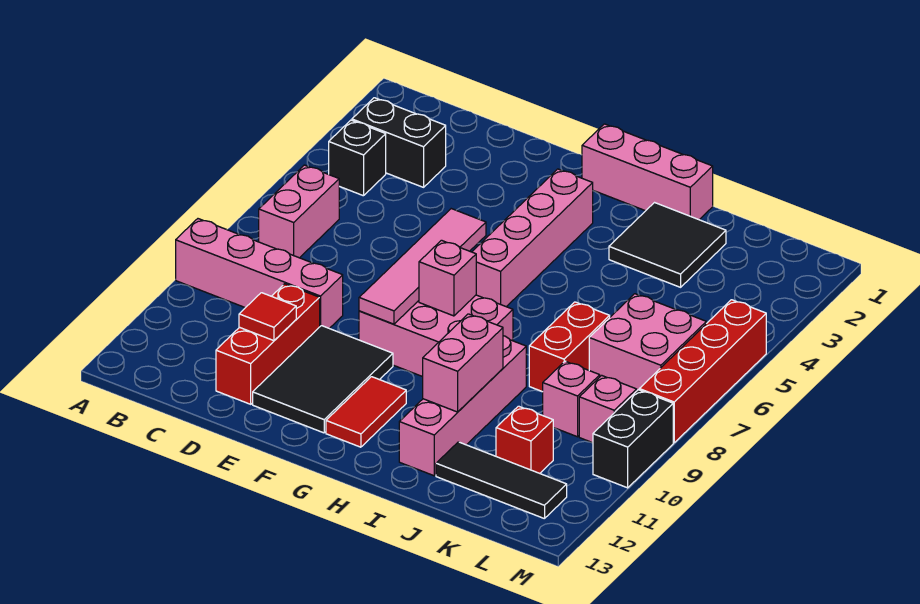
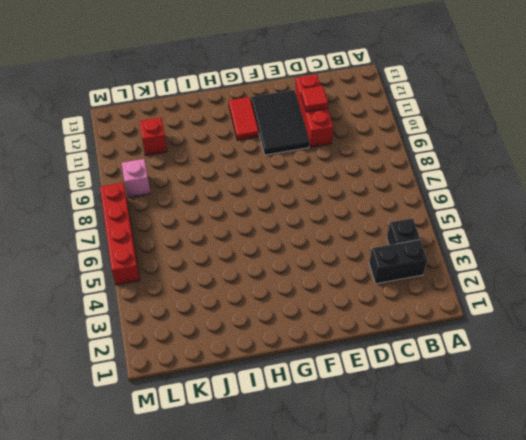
none -> pink brick A9:D9 level 1
none -> pink brick B6:B7 level 1
none -> pink brick F8:H9 level 1

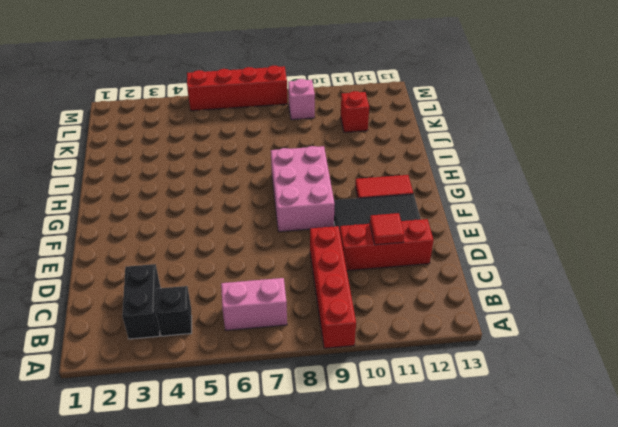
red brick A9:D9 level 1 -> pink brick A9:D9 level 1
none -> pink brick G1:I1 level 1
none -> pink brick G3:G6 level 1
none -> black tile I2:J3 level 1

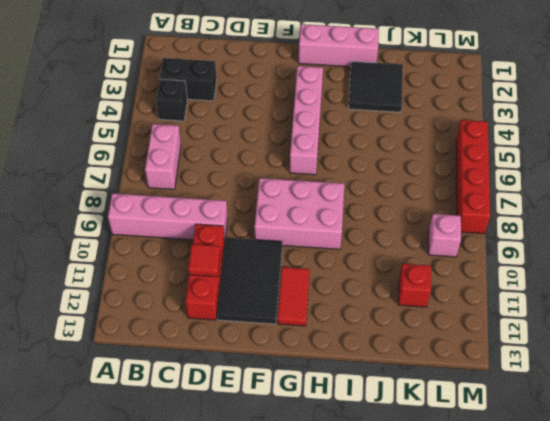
none -> pink brick I9:I12 level 1
none -> red brick J7:J8 level 1
none -> black tile J12:L12 level 1

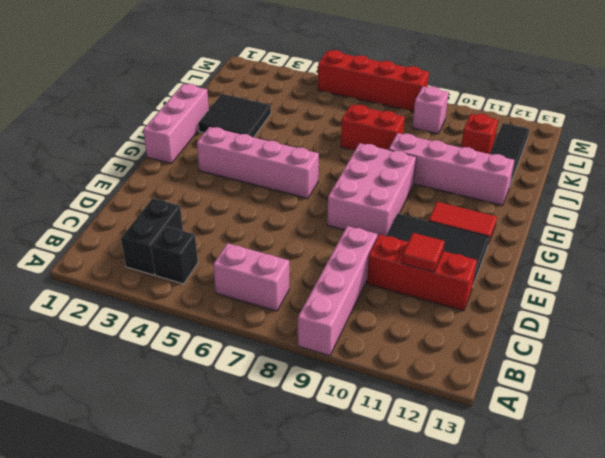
none -> pink brick K6:L7 level 1
none -> pink brick K9 level 1
none -> black brick M9:M10 level 1

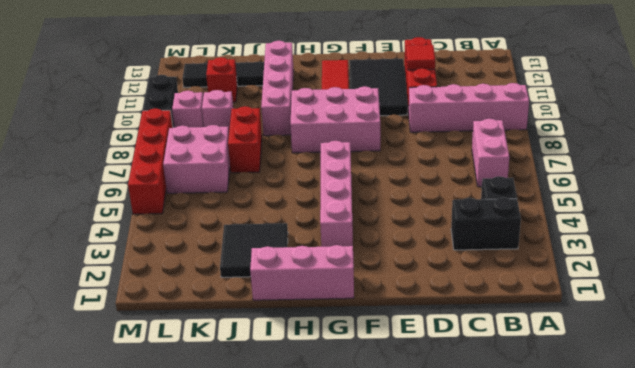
none -> pink tile F6:F9 level 2
none -> pink brick G8 level 2
none -> pink brick I10:I11 level 2

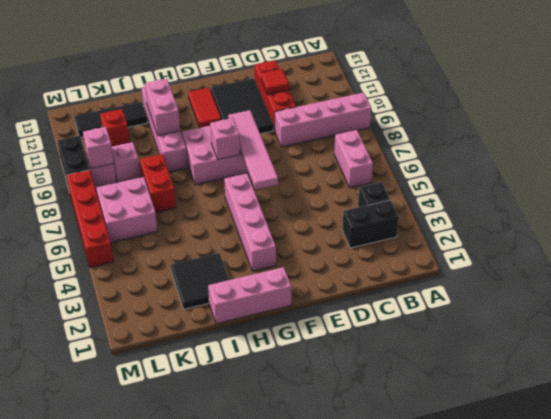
pink brick L9 level 2 -> none

